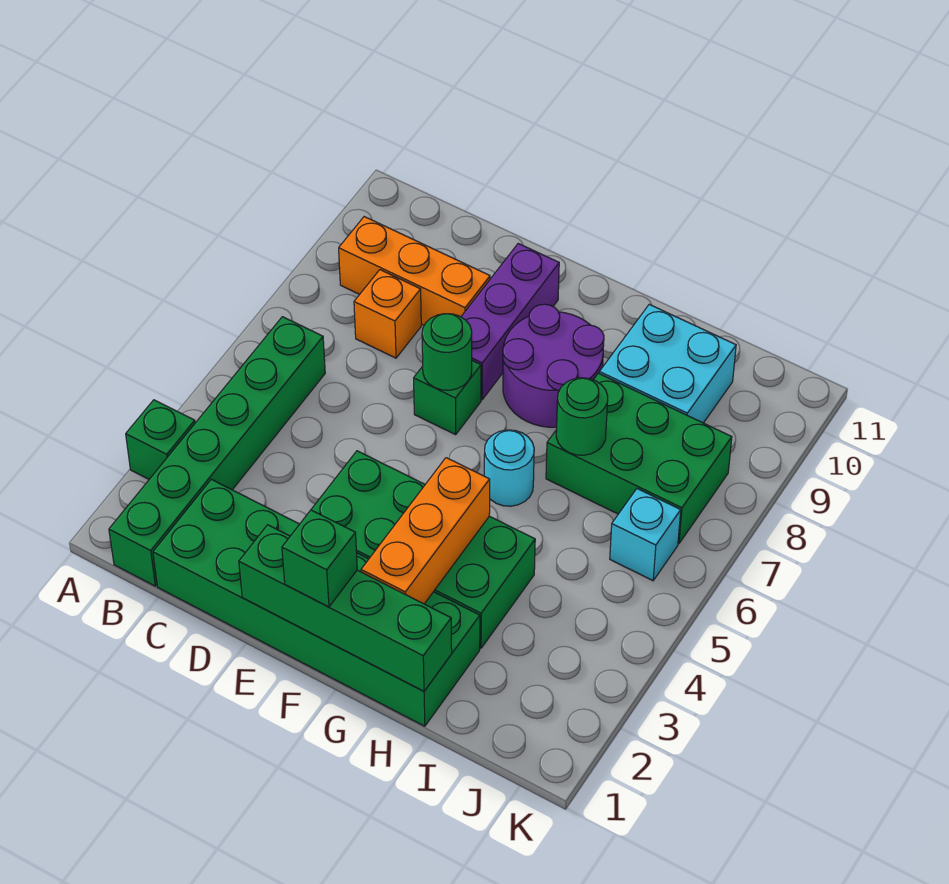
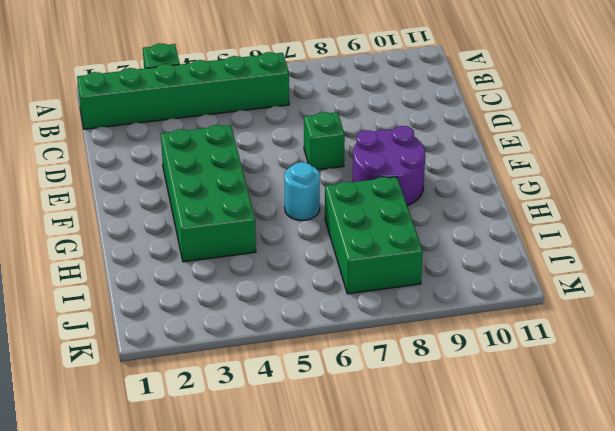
none -> orange brick B9:D9 level 1
none -> green brick C1:H2 level 1
none -> orange brick C8 level 1

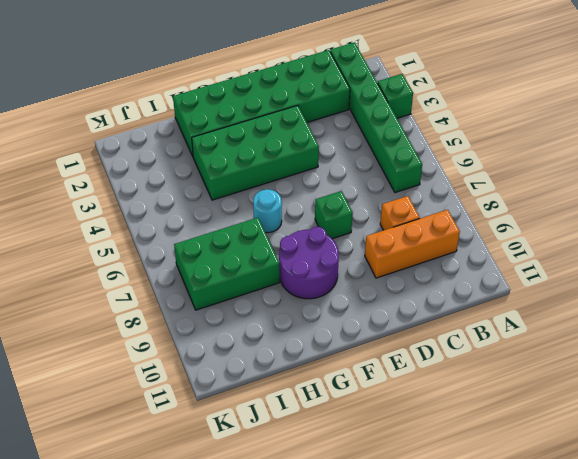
none -> purple brick E8:E10 level 1
none -> cyan brick H9:I10 level 1
none -> cyan brick J6 level 1

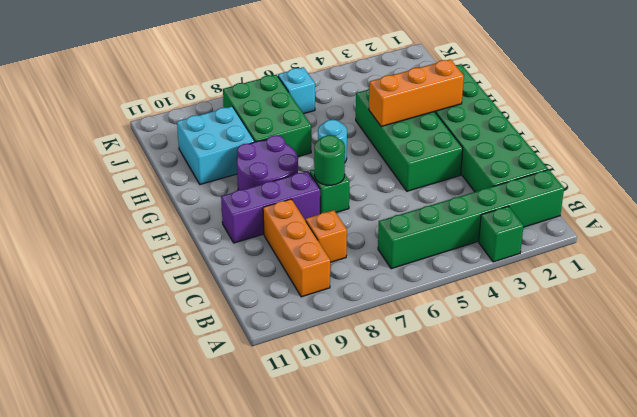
none -> green brick E1:H1 level 2
none -> green round brick H7 level 2
none -> green brick F1 level 3

